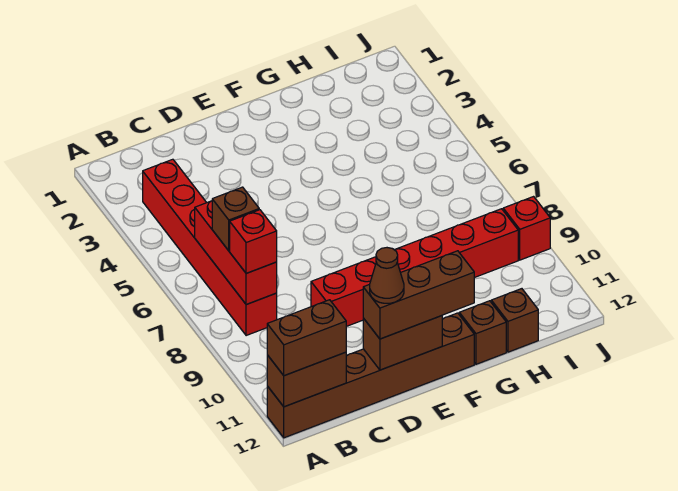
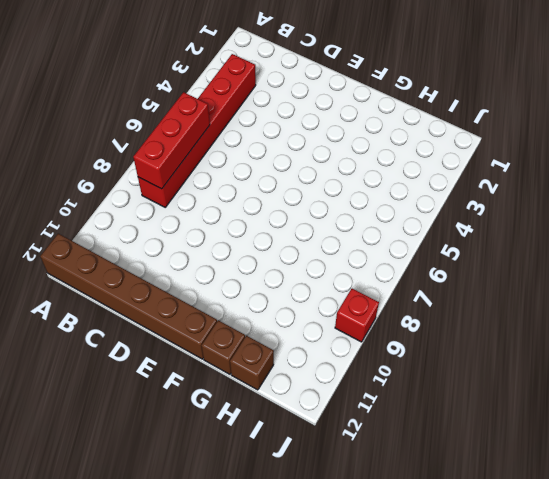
none -> red brick D9:I9 level 1
none -> brown brick A12:B12 level 2
none -> brown brick D12:E12 level 2

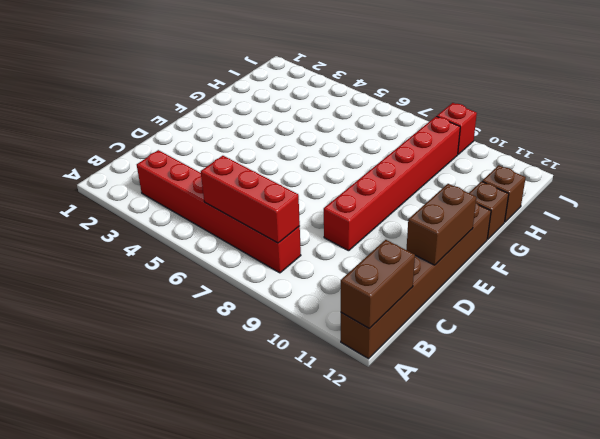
none -> brown brick A12:B12 level 3
none -> brown brick B7 level 3
none -> red brick B8 level 3

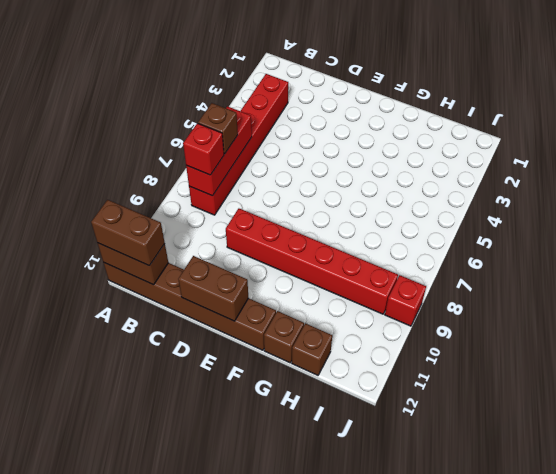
none -> brown brick D12:F12 level 3
none -> brown cone D12 level 4

